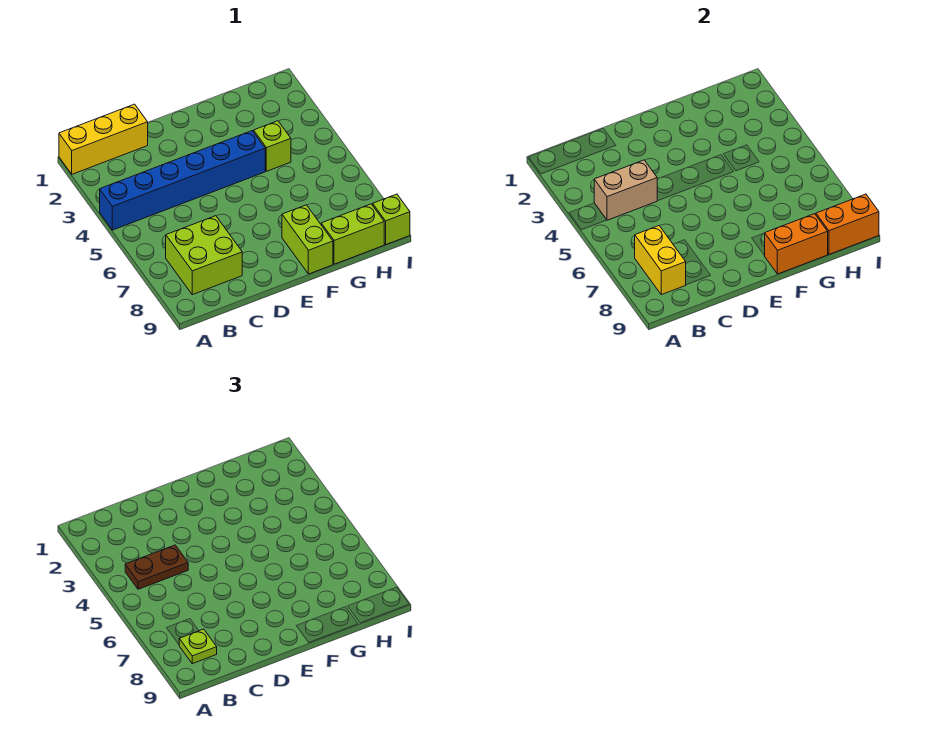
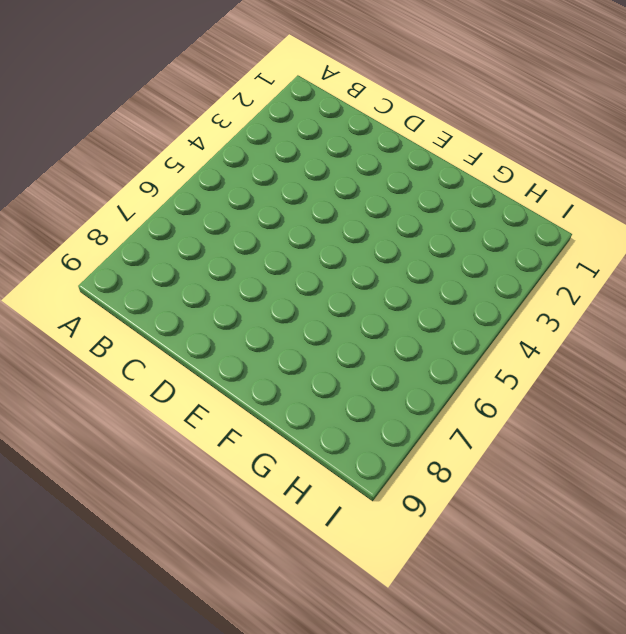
none -> yellow brick A1:C1 level 1
none -> blue brick A4:F4 level 1
none -> lime brick B7:C8 level 1

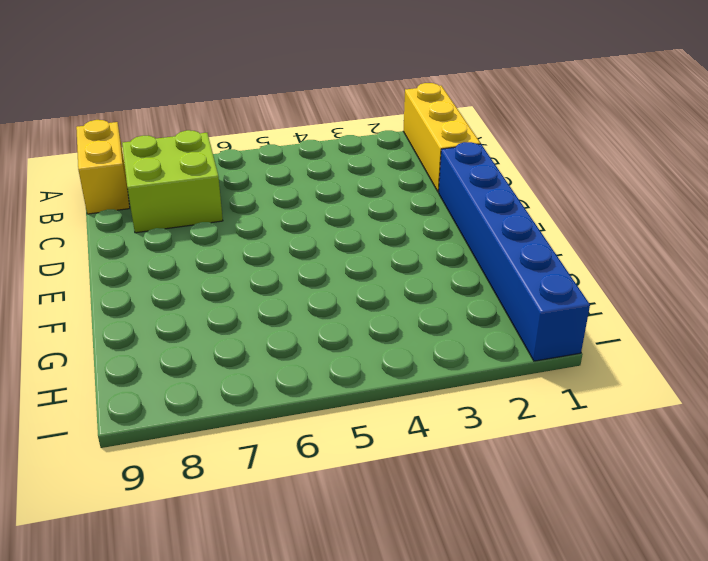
yellow brick A9:B9 level 1 -> yellow brick B7:B8 level 2
blue brick D1:I1 level 1 -> blue brick A4:F4 level 1
none -> lime brick F8:F9 level 1
none -> lime brick G4 level 1
none -> lime brick G9:H9 level 1

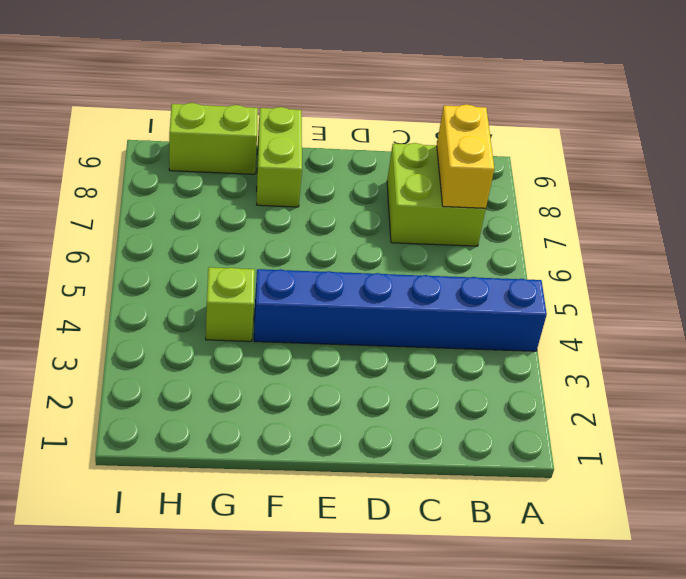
none -> yellow brick A1:C1 level 1
none -> lime brick I9 level 1
none -> tan brick B4:C4 level 2

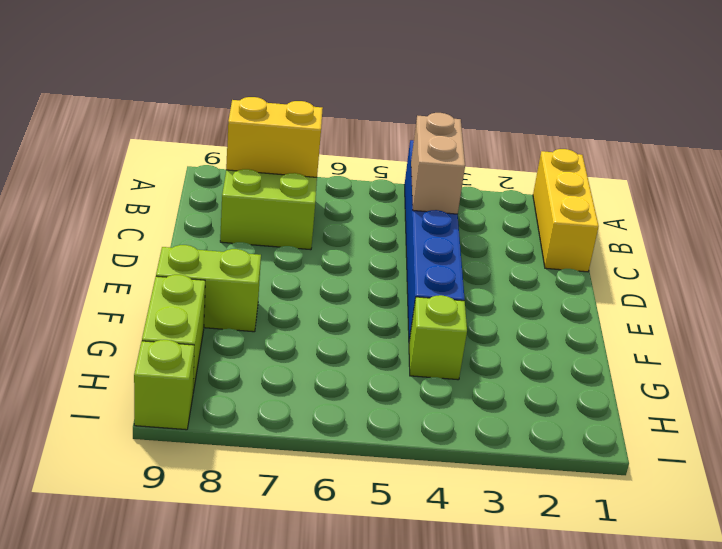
none -> orange brick F9:G9 level 2
none -> orange brick H9:I9 level 2
none -> brown plate B4:C4 level 3

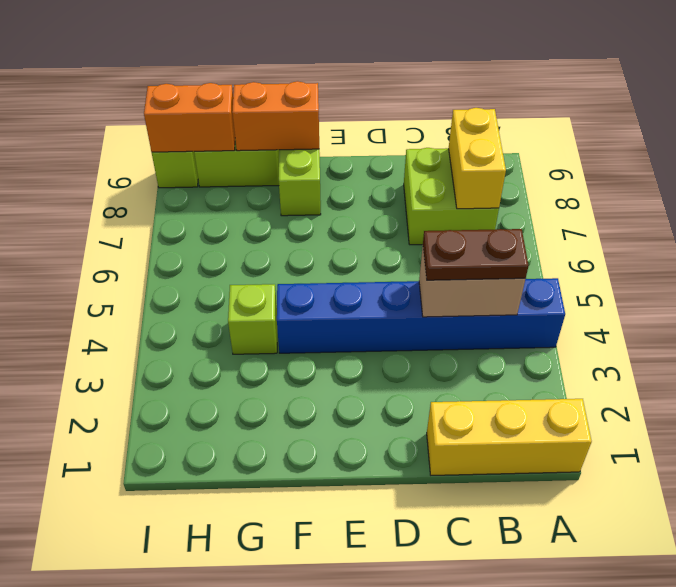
none -> lime plate B8 level 3

